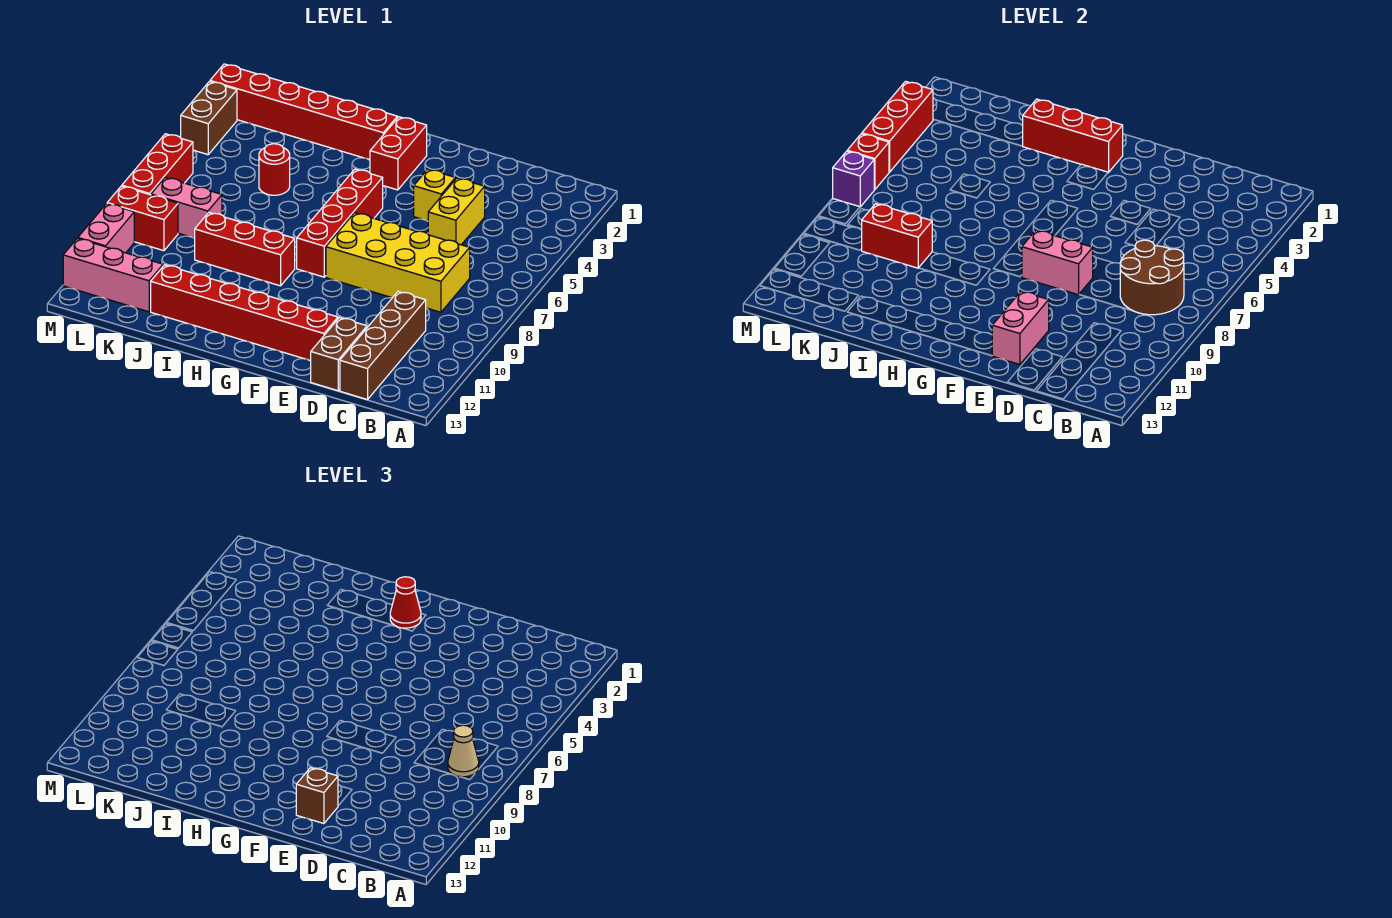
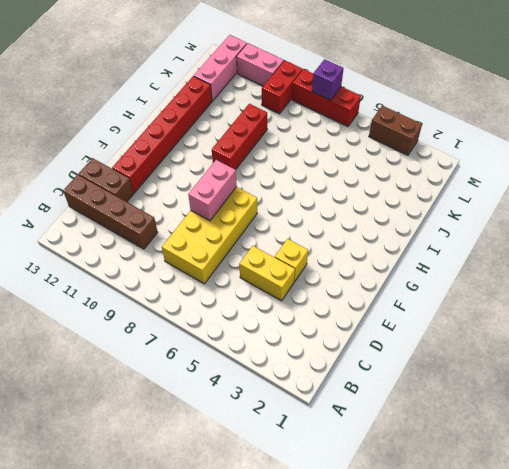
none -> red brick G2:G3 level 1
none -> red brick G5:G8 level 1
none -> red brick H2:M2 level 1

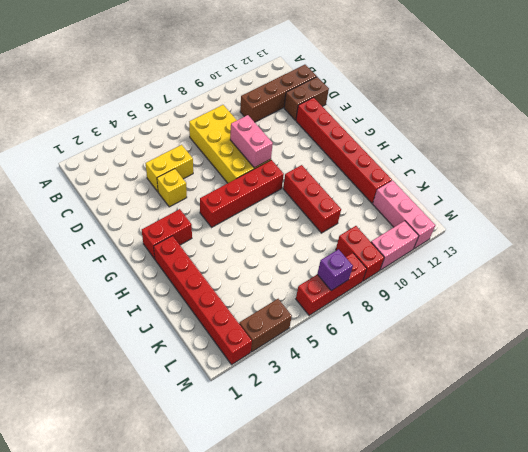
none -> red round brick J5 level 1
none -> pink brick K8:L8 level 1
none -> brown round brick B7:C8 level 2

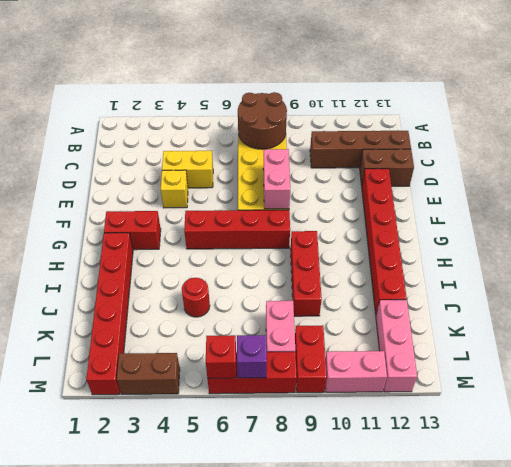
none -> pink brick E11:E12 level 2
none -> red brick G2:I2 level 2
none -> red brick J9:K9 level 2

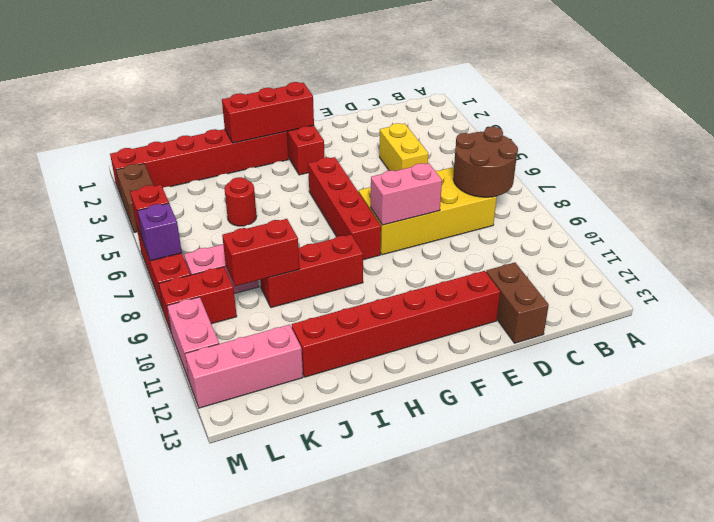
none -> brown brick C10:C13 level 1
none -> yellow brick E4 level 1
none -> pink brick E11:E12 level 2

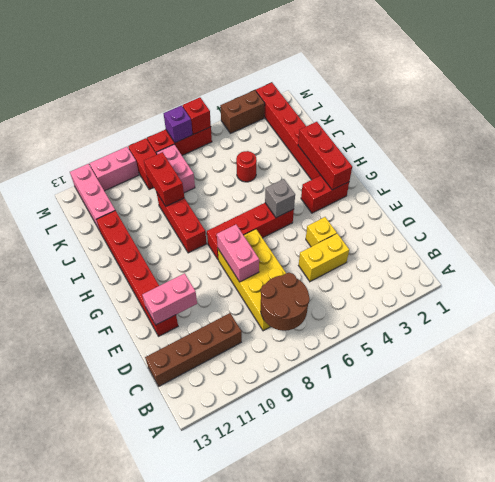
grey brick G5 level 2 -> none
none -> brown brick D12:D13 level 1
none -> red brick M3:M5 level 2
none -> tan cone B8 level 3

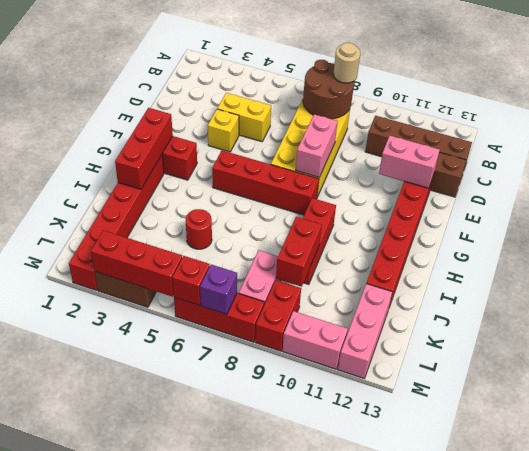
tan round brick B8 level 3 -> tan cone B8 level 3
none -> brown brick E12 level 3
none -> red cone G2 level 3

